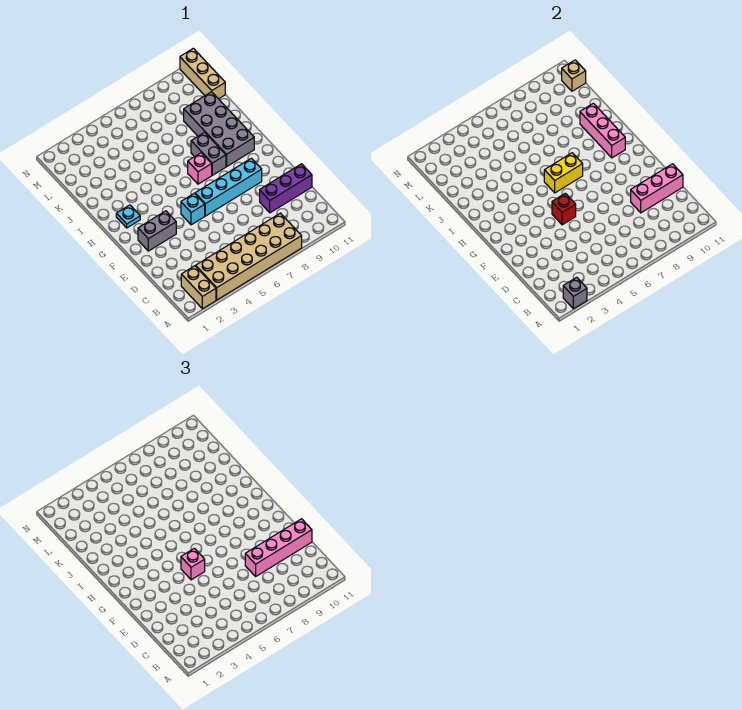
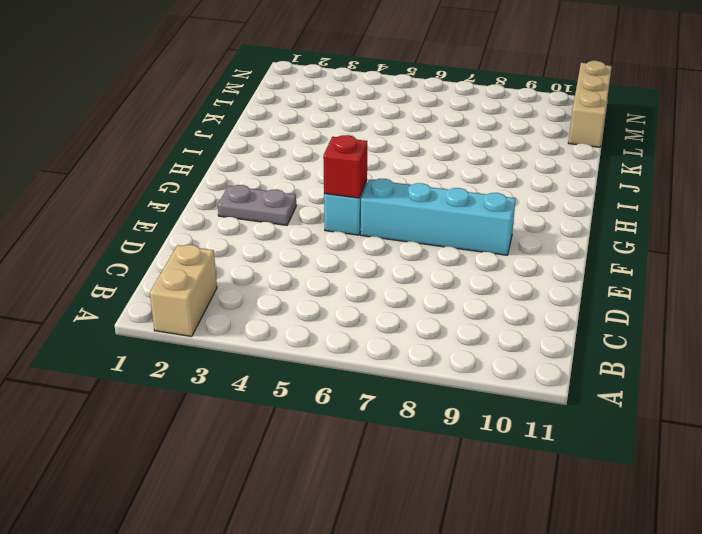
grey plate F2:F3 level 1 -> grey brick F2:F3 level 1
none -> tan brick A3:B8 level 1
none -> purple brick D9:D11 level 1
none -> cyan plate H2 level 1

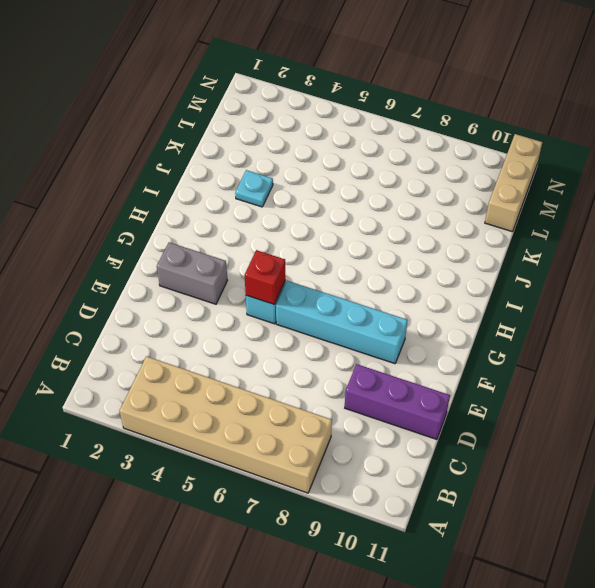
cyan plate J3 level 1 -> cyan plate H2 level 1
none -> tan brick A2:B2 level 1
none -> pink brick H7 level 1
none -> grey brick H8:I8 level 1

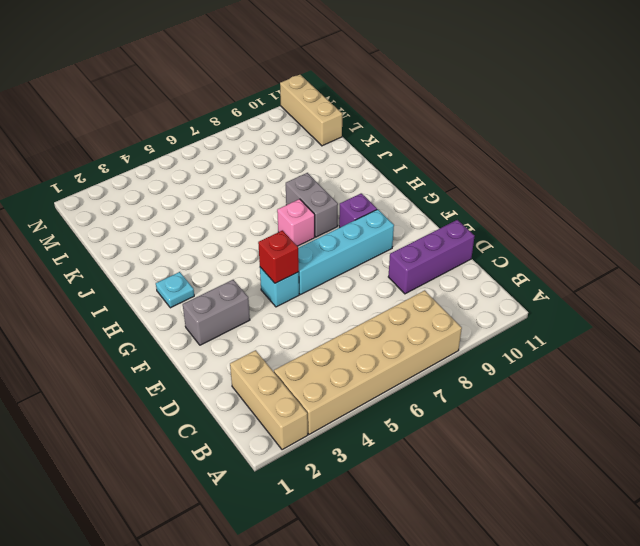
tan brick A2:C2 level 1 -> tan brick A2:B2 level 1
purple brick G9 level 1 -> none
none -> grey brick H9:K10 level 1
none -> grey brick A2 level 2
none -> pink brick D9:D11 level 2

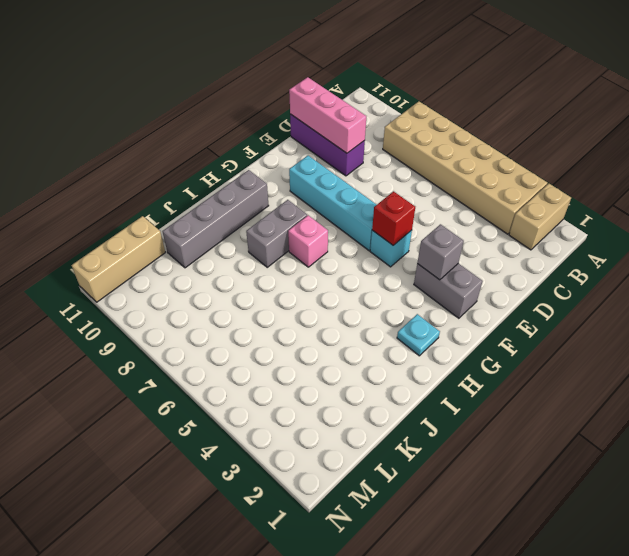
grey brick F3 level 2 -> grey brick A2 level 2
grey brick H10:K10 level 1 -> grey brick H9:K10 level 1
none -> yellow brick H6:H7 level 2
none -> pink brick H10:J10 level 2
none -> tan brick M11 level 2

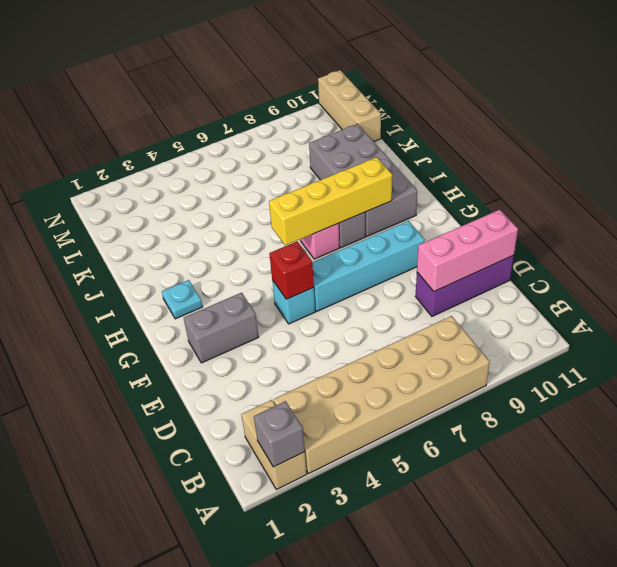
yellow brick H6:H9 level 2 -> yellow brick H6:H7 level 2
none -> pink brick H10:J10 level 2
none -> tan brick M11 level 2
none -> pink brick D8:D11 level 3

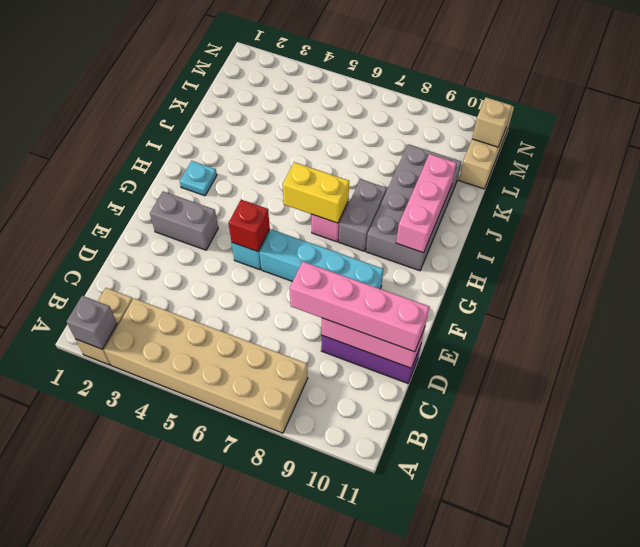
none -> pink brick F5 level 3

